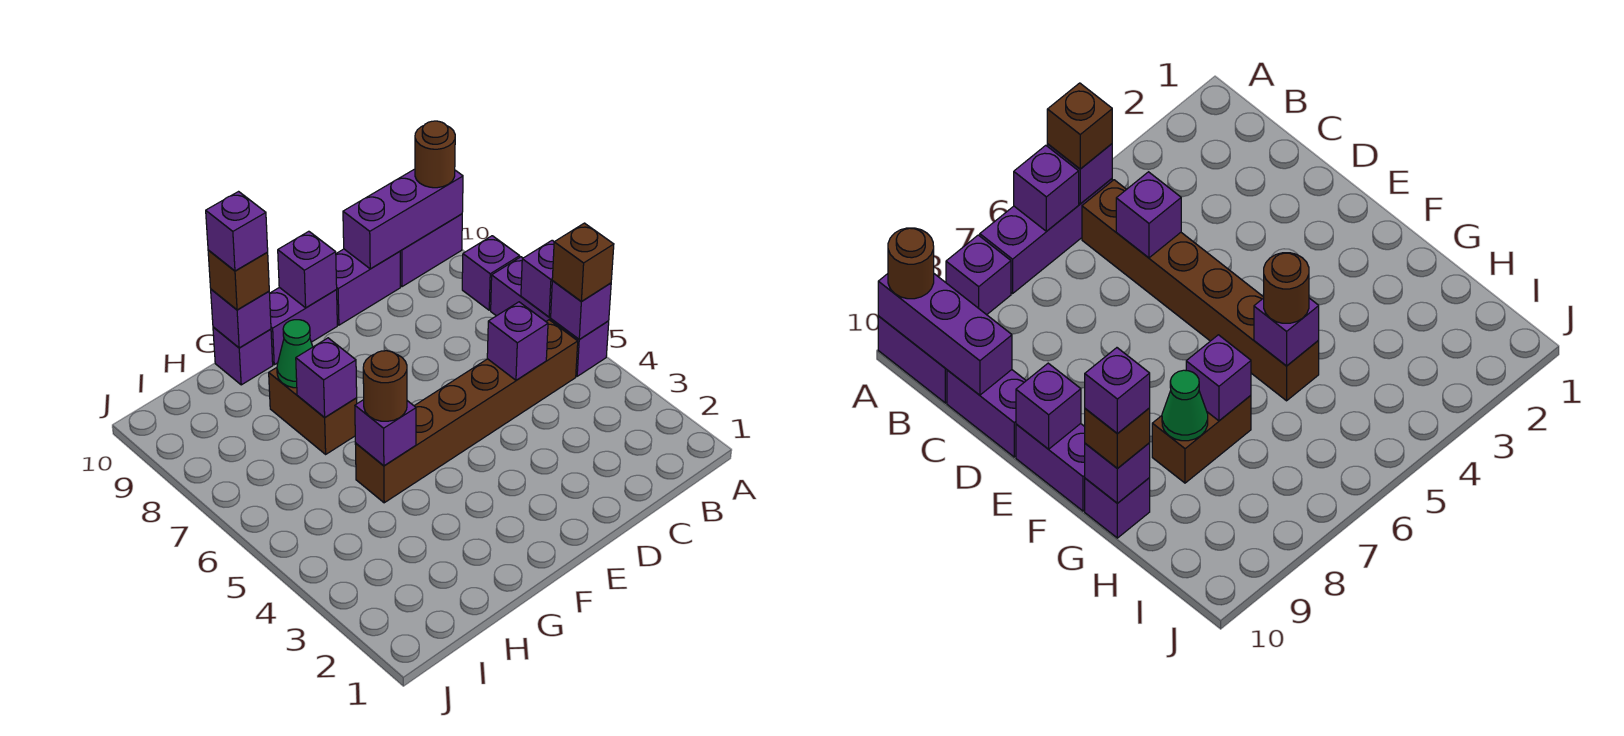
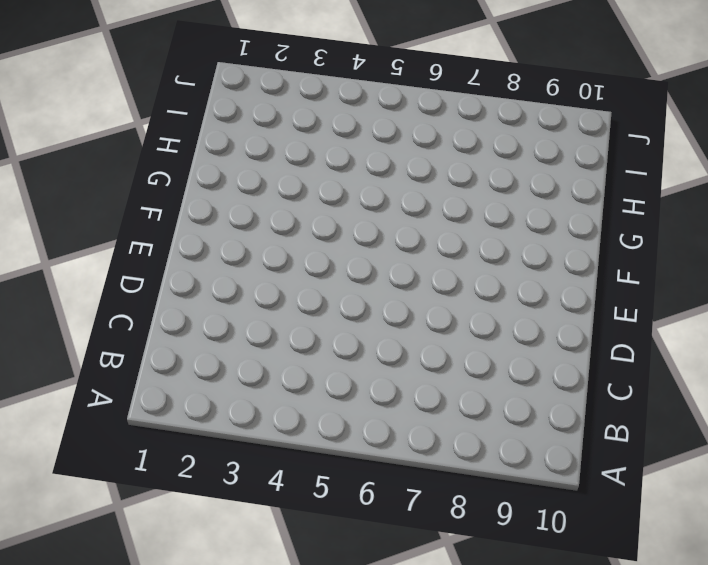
none -> purple brick A5:A7 level 1
none -> purple brick A8 level 1
none -> purple brick A10:B10 level 1

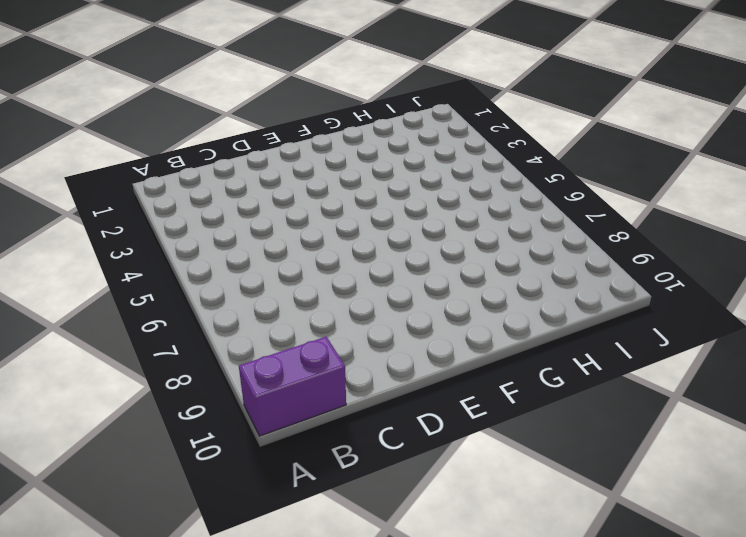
none -> purple brick A5:A7 level 1
none -> purple brick A8 level 1
none -> brown brick B5:G5 level 1

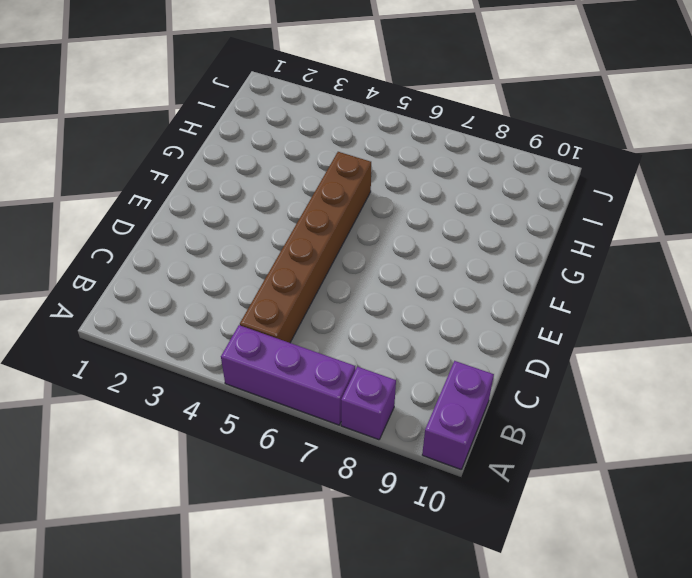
none -> purple brick C10:D10 level 1
none -> purple brick E10:F10 level 1
none -> brown brick G7:G8 level 1

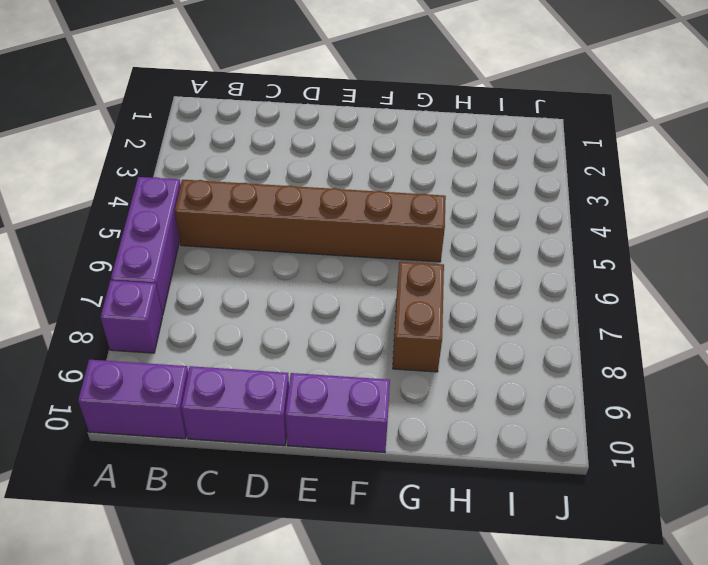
none -> purple brick G10 level 1
none -> purple brick A5 level 2
none -> purple brick A6 level 2

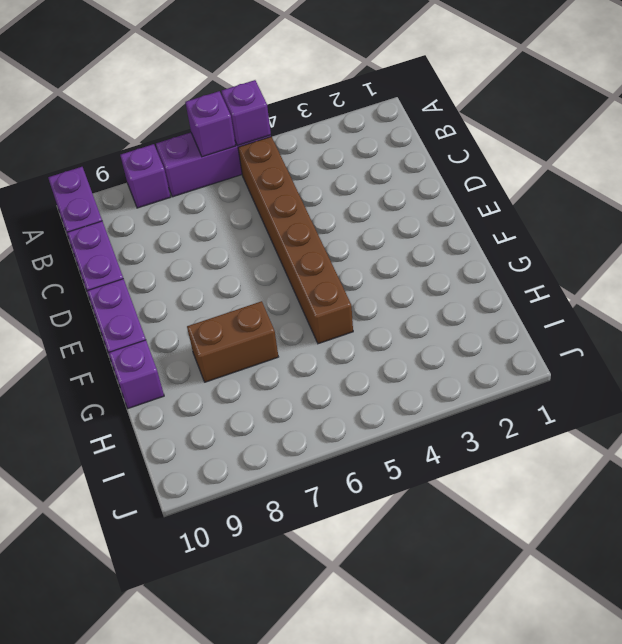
none -> purple brick A10:C10 level 2
none -> purple brick C5 level 2
none -> purple brick E10 level 2

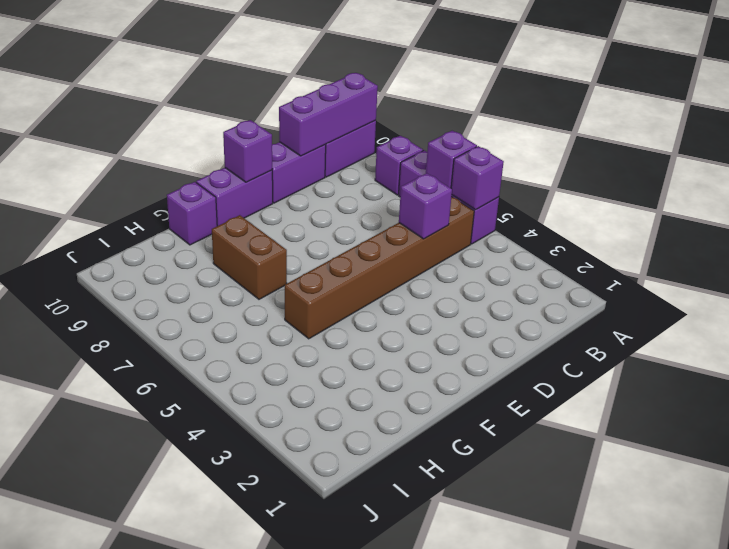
none -> purple brick G5 level 2
none -> purple brick G7 level 2
none -> green cone G8 level 2

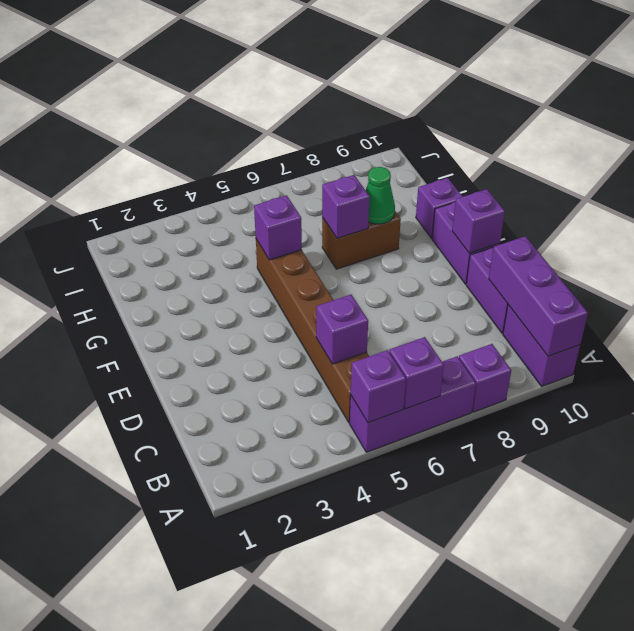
none -> purple brick G10 level 2
none -> brown brick A5 level 3
none -> brown round brick A10 level 3

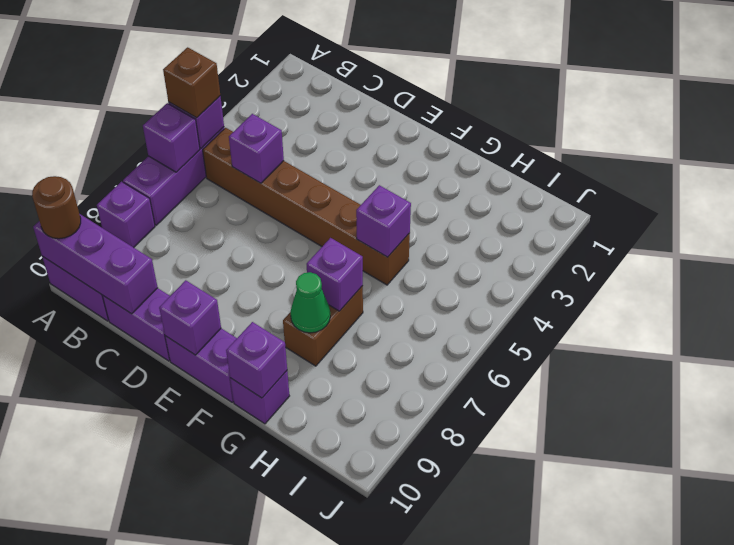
none -> brown round brick G5 level 3
none -> brown brick G10 level 3
none -> purple brick G10 level 4

